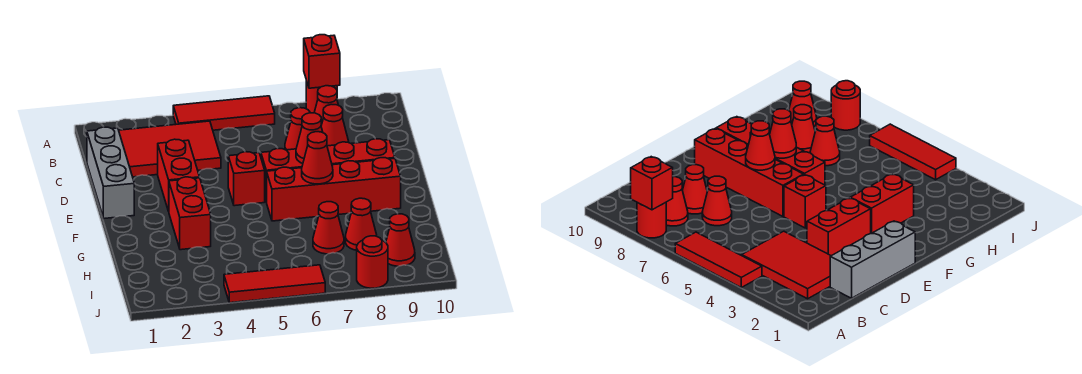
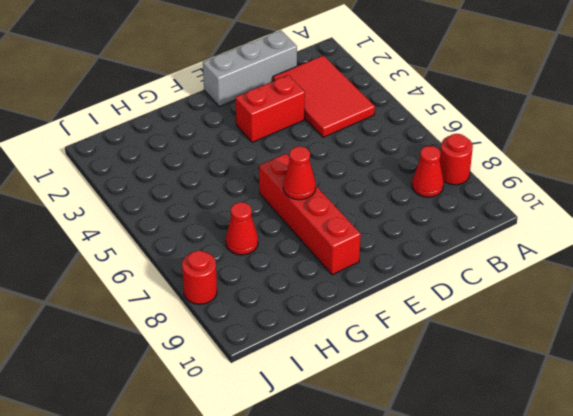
none -> red tile A4:A6 level 1
none -> red cone C7 level 1
none -> red cone C8 level 1

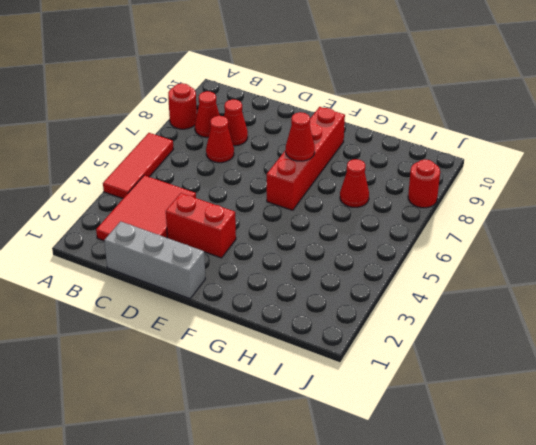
none -> red brick E5 level 1
none -> red brick E6:E9 level 1
none -> red brick F3:G3 level 1

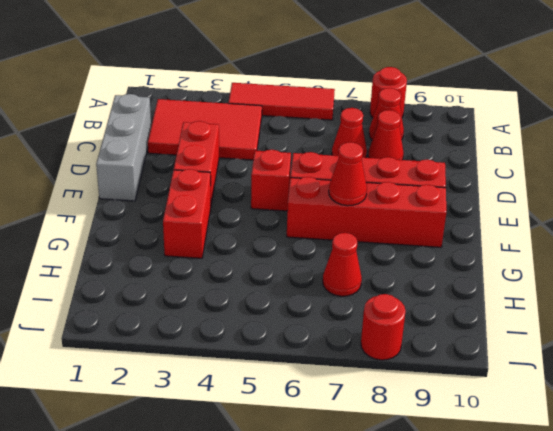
none -> red cone H8 level 1
none -> red cone I9 level 1
none -> red tile J4:J6 level 1

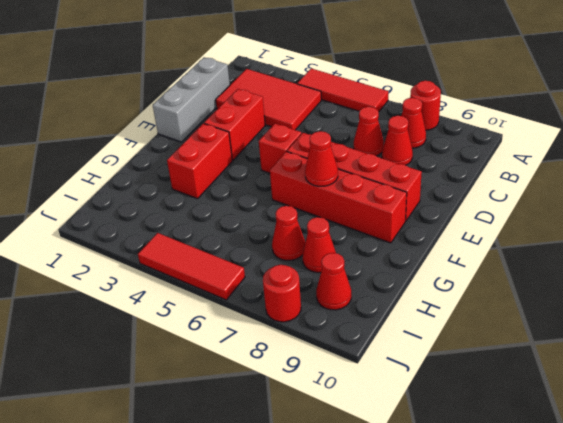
none -> red brick A8 level 2
none -> red cone E7 level 2

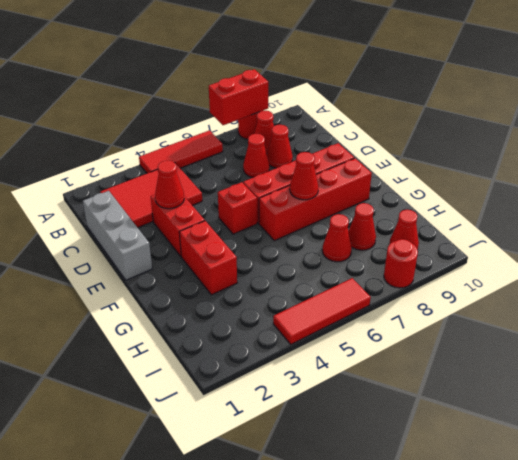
red brick A7:A8 level 2 -> red brick A8 level 2
red cone D3 level 2 -> red cone E7 level 2

